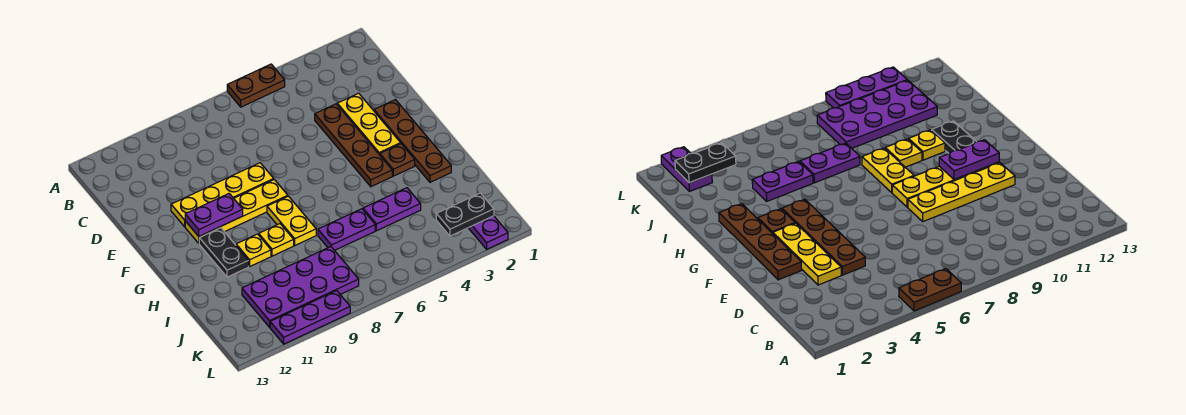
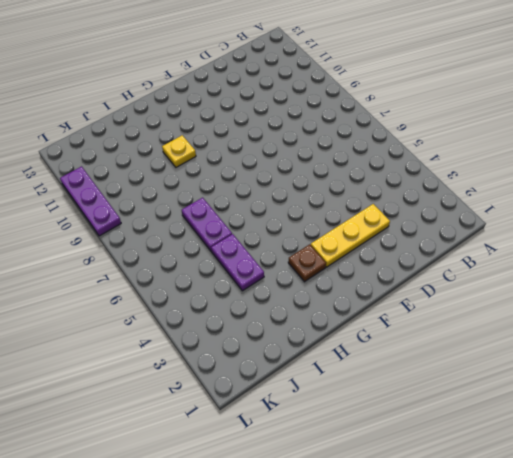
none -> brown plate A5:A6 level 1
none -> brown plate D4:G4 level 1
none -> brown plate E2:H2 level 1

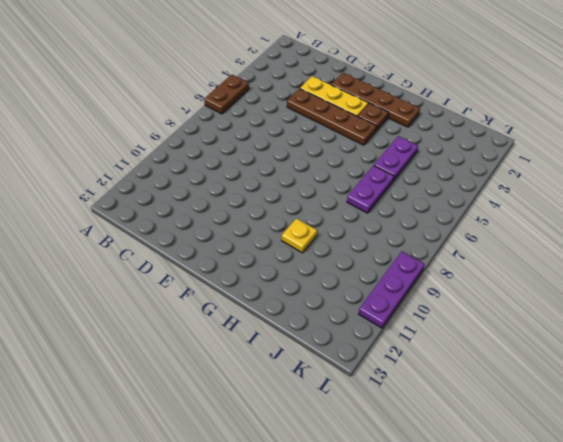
none -> yellow plate E8:E11 level 1
none -> yellow plate F8:F11 level 1
none -> yellow plate G8:H8 level 1

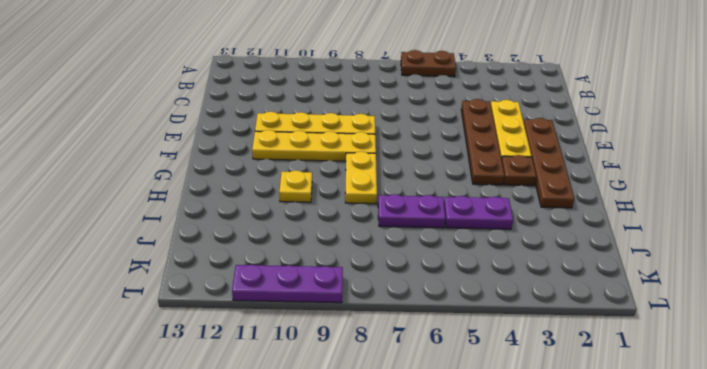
none -> black plate G11:H11 level 1
none -> yellow plate H9 level 1
none -> purple plate J8:K11 level 1

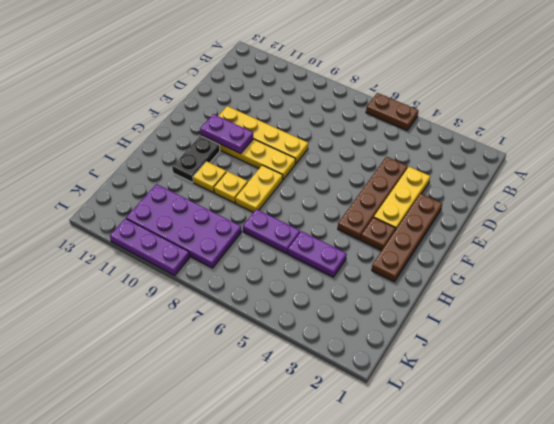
none -> purple plate K2:L2 level 1
none -> black plate K2:K3 level 2

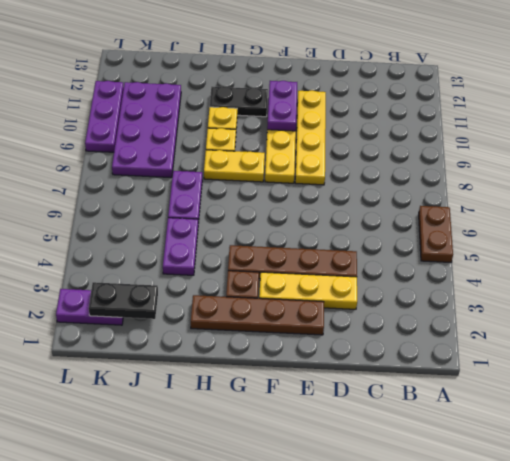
black plate J2:K2 level 2 -> black plate K2:K3 level 2

